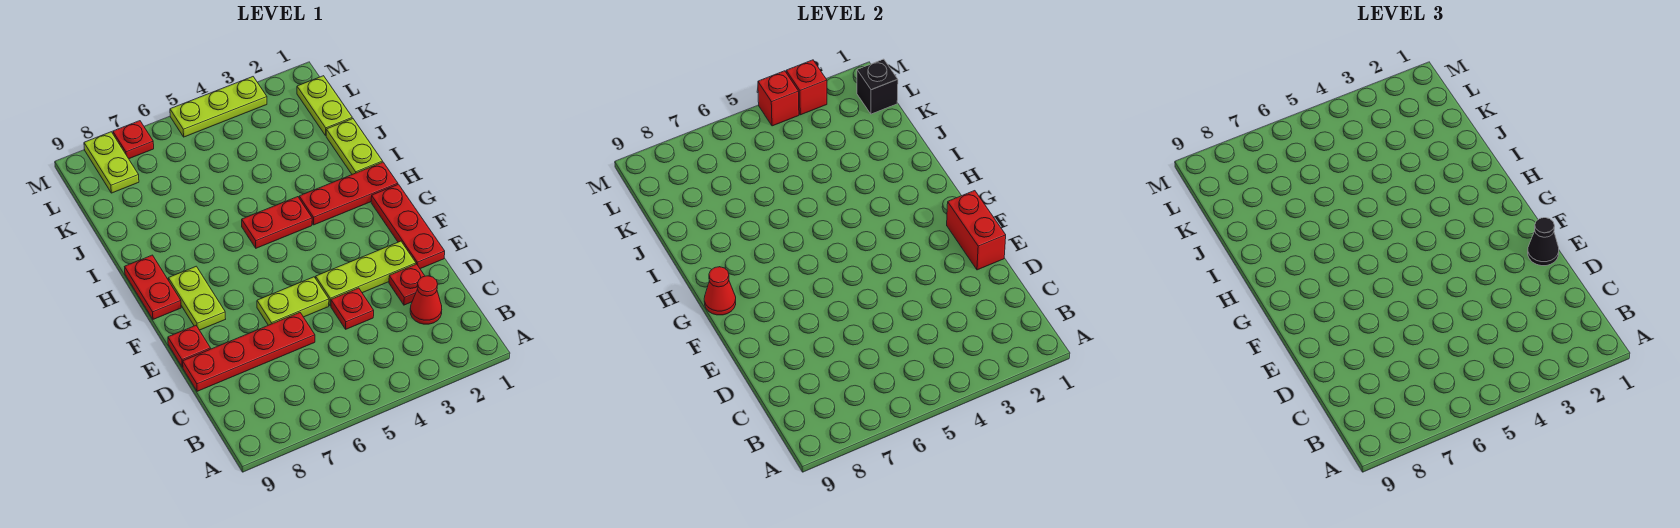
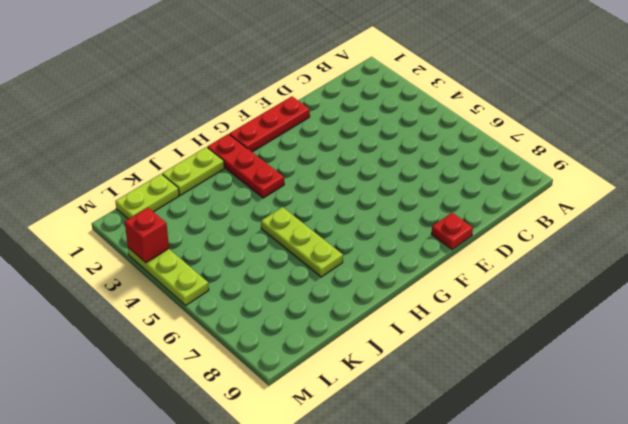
lime plate I5:I7 level 1 -> lime plate E2:E4 level 1
none -> red cone C2 level 1
none -> red plate D2 level 1
none -> red plate D4 level 1

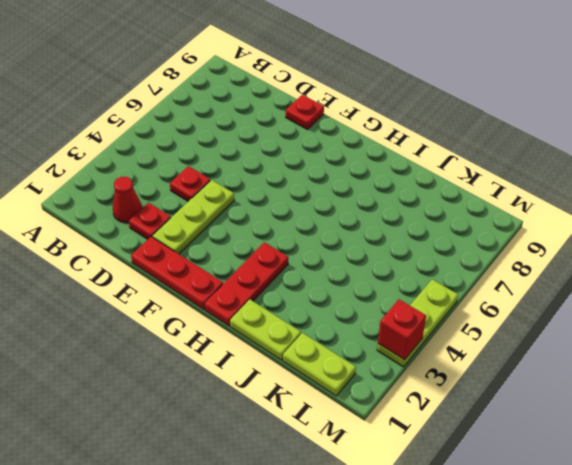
none -> red plate D6:D9 level 1
none -> lime plate E5:E6 level 1
none -> lime plate F8:G8 level 1

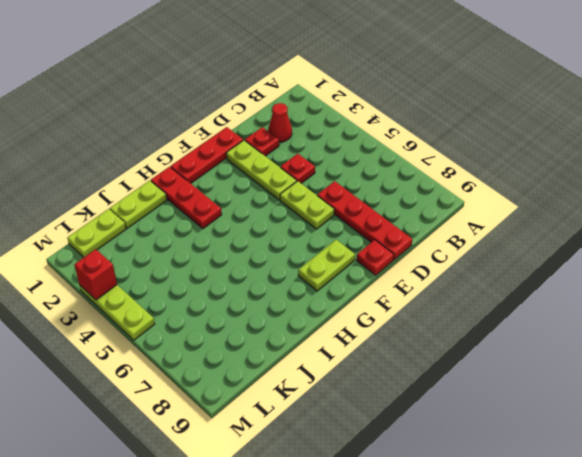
none -> red plate G9:H9 level 1
none -> red plate H4:H5 level 1
none -> lime plate L8:M8 level 1

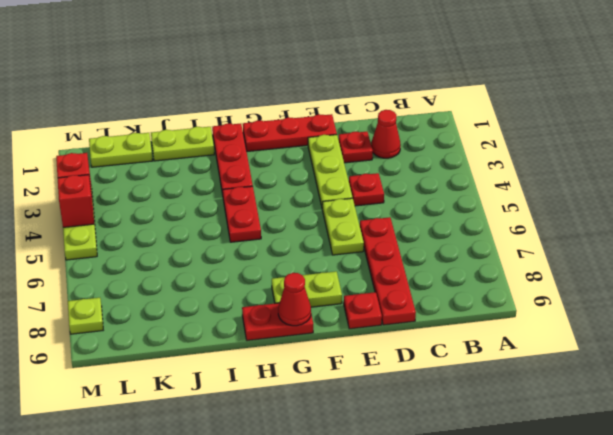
lime plate M8 level 1 -> lime plate L8:M8 level 1
none -> red plate M7 level 1
none -> red brick E1:F1 level 2
none -> black brick L1 level 2

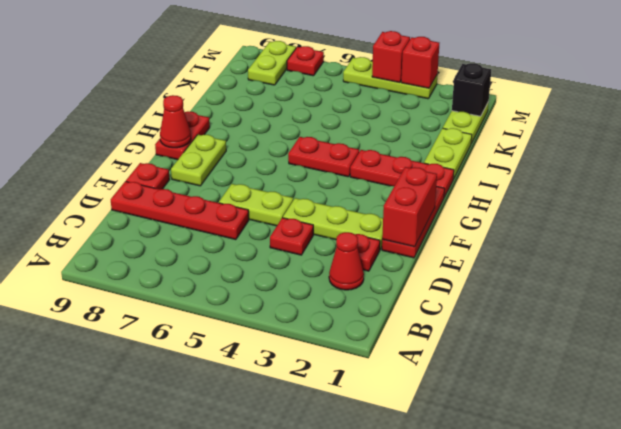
none -> black cone E1 level 3

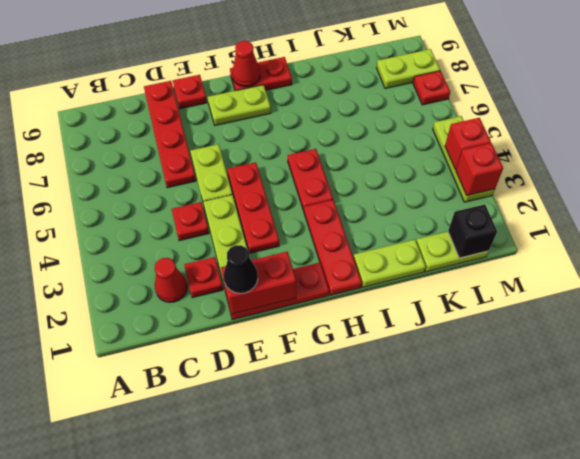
red plate F3:F5 level 1 -> none

